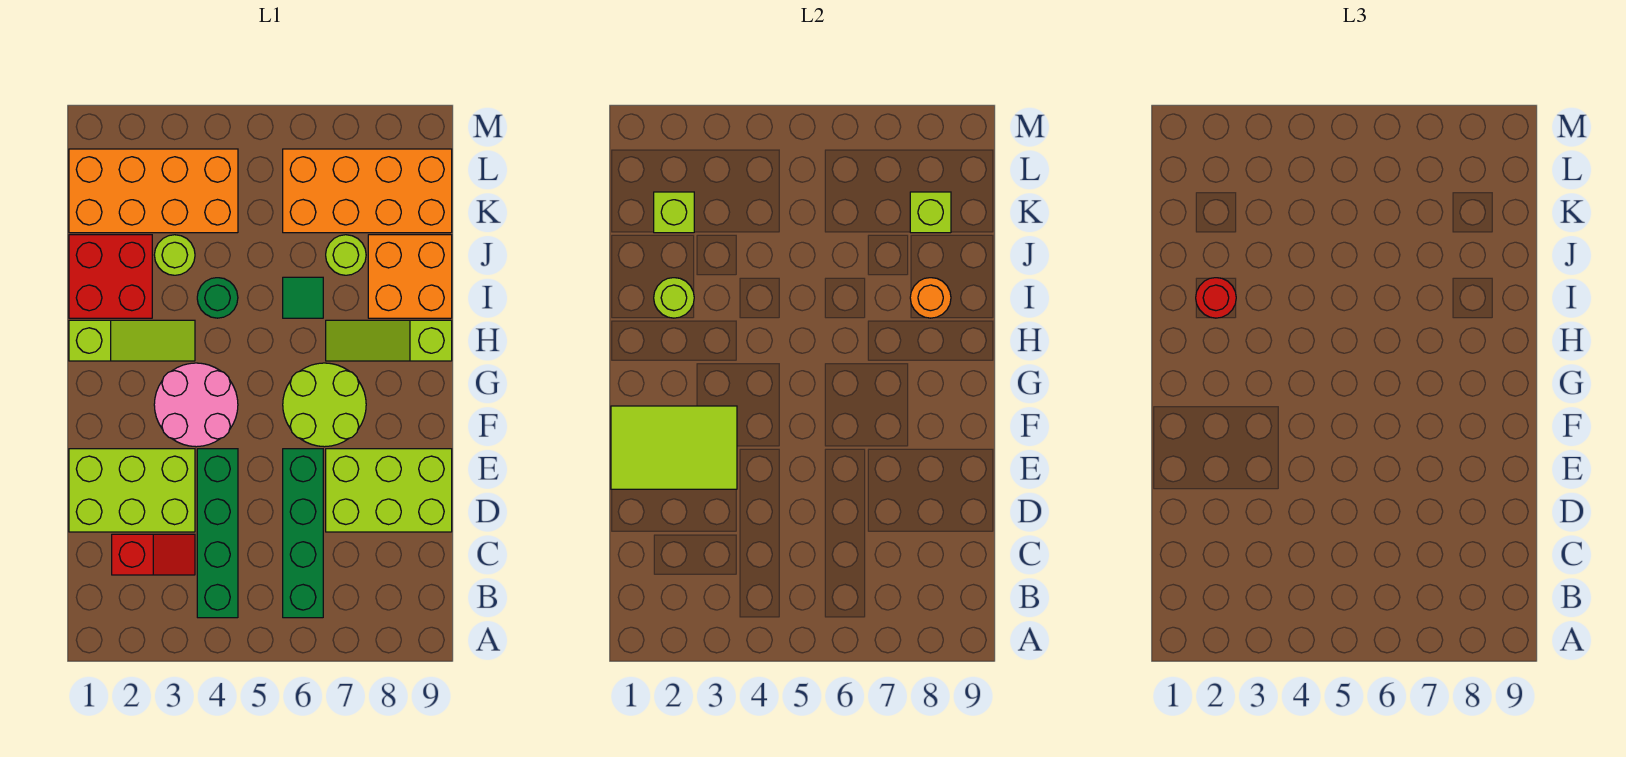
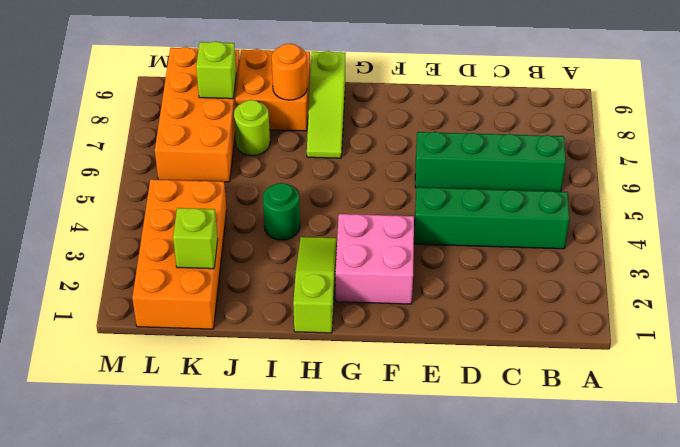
pink brick F2:G3 level 1 -> pink round brick F3:G4 level 1
none -> red slope C2:C3 level 1 top 2
none -> lime brick D1:E3 level 1
none -> lime brick D7:E9 level 1

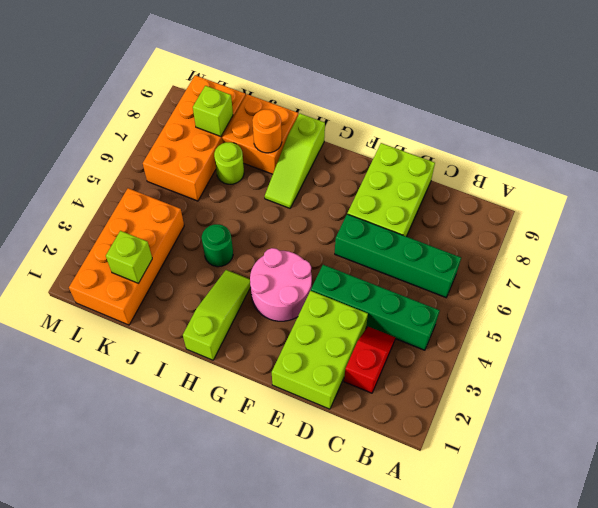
none -> lime round brick F6:G7 level 1
none -> red brick I1:J2 level 1
none -> green tile I6 level 1

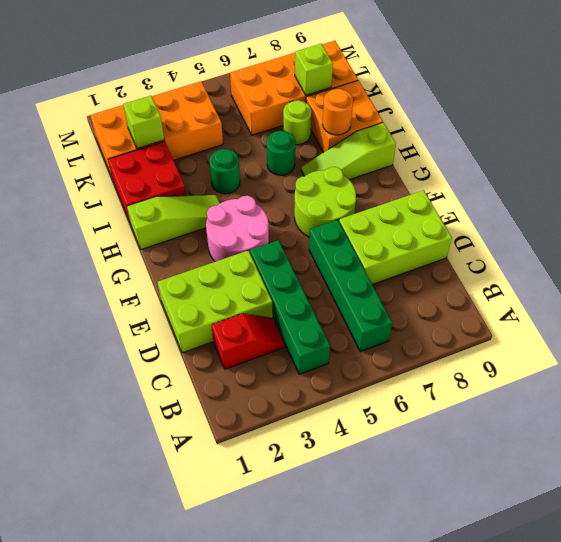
green round brick I6 level 1 -> green tile I6 level 1
none -> lime round brick J3 level 1
none -> lime tile E1:F3 level 2
none -> lime round brick I2 level 2

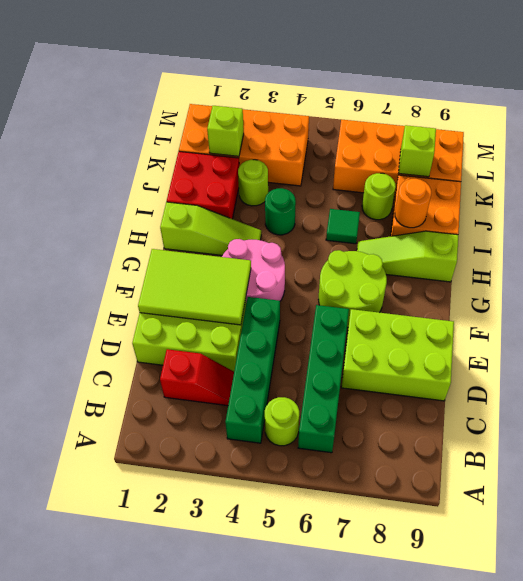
lime round brick B5 level 1 -> lime round brick I2 level 2
none -> red round brick I2 level 3

